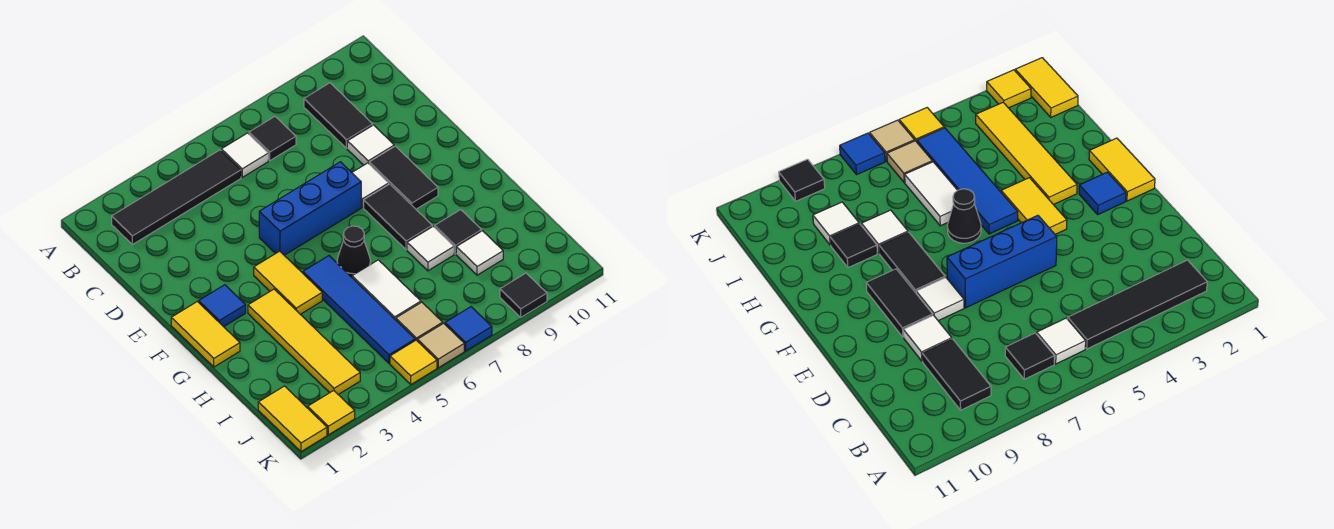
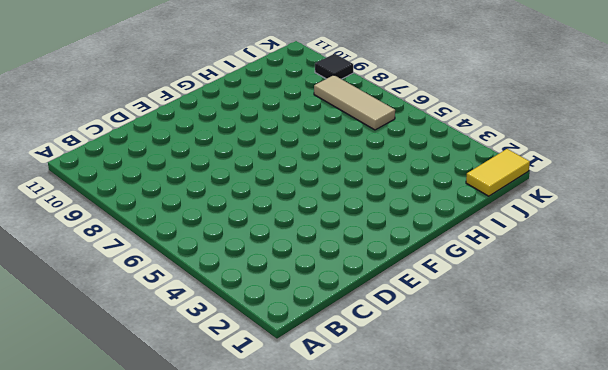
tan tile J6:J8 level 1 -> tan tile J6 level 1
none -> black tile B2:B5 level 1
none -> white tile B6 level 1
none -> black tile B7 level 1

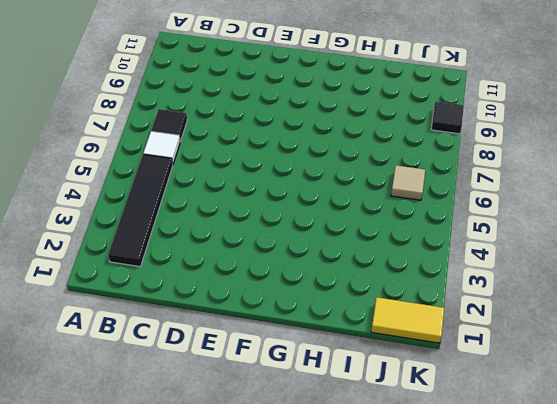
none -> black tile B9:C9 level 1
none -> white tile D9 level 1
none -> blue brick E5:E7 level 1

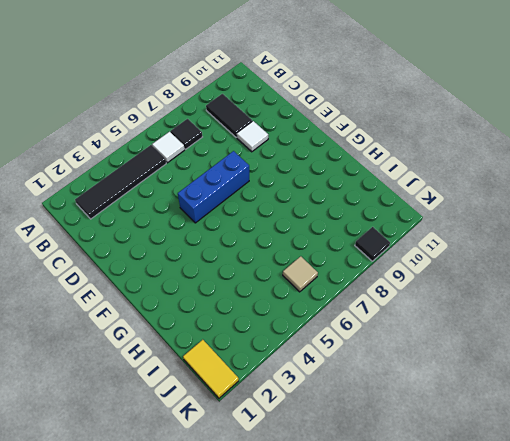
none -> white tile E8 level 1
none -> black tile E9:F9 level 1
none -> yellow tile F1:G1 level 1

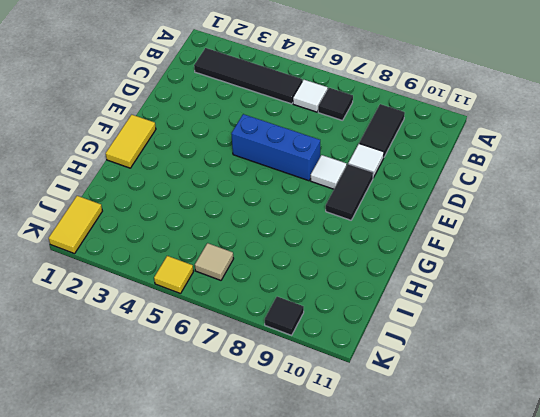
none -> blue tile F2 level 1
none -> yellow tile F4:G4 level 1
none -> black tile F8:G8 level 1

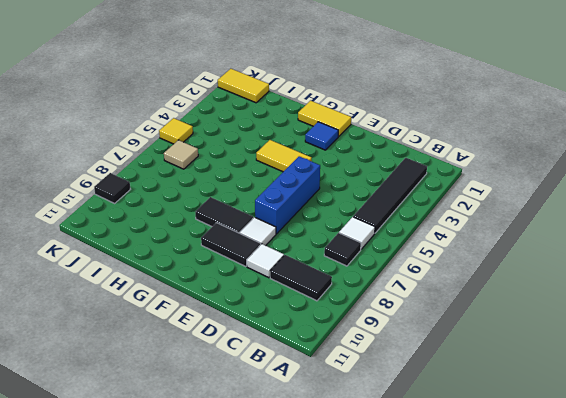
none -> yellow tile G3:J3 level 1
none -> blue tile G5:J5 level 1
none -> black cone G6 level 1

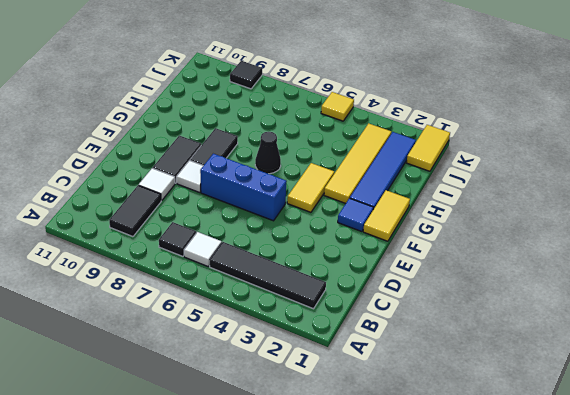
blue tile G2:J2 level 1 -> blue tile G5:J5 level 1
none -> white tile H6:I6 level 1
none -> white tile H8 level 1
none -> black tile H9 level 1

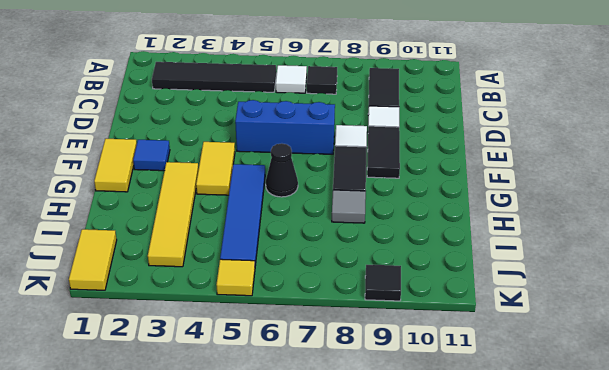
grey tile H8 level 1 -> white tile H8 level 1
none -> white tile H6:I6 level 1
none -> black tile H9 level 1
none -> white tile I9 level 1

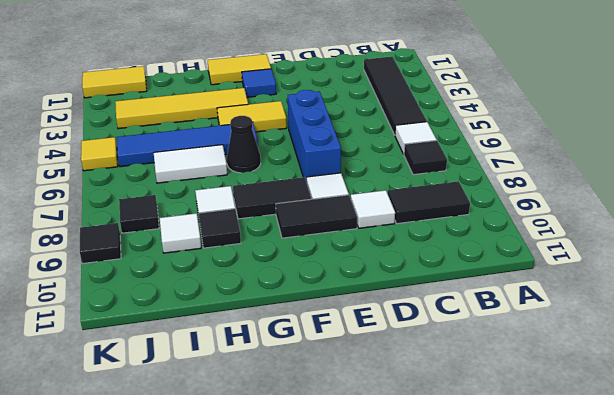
black tile J8 level 1 -> none
none -> tan tile J6 level 1
none -> yellow tile K2 level 1
none -> tan tile K6 level 1

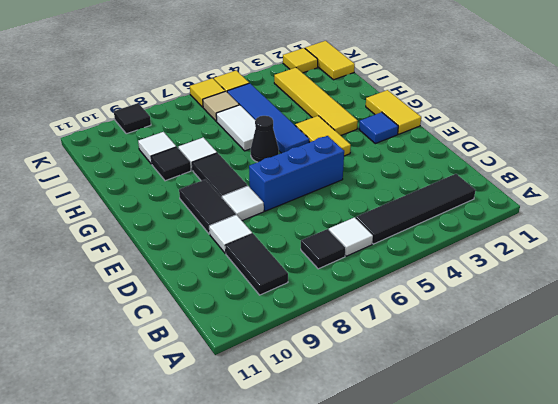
yellow tile K6 level 1 -> tan tile K6 level 1
none -> blue tile K7 level 1

